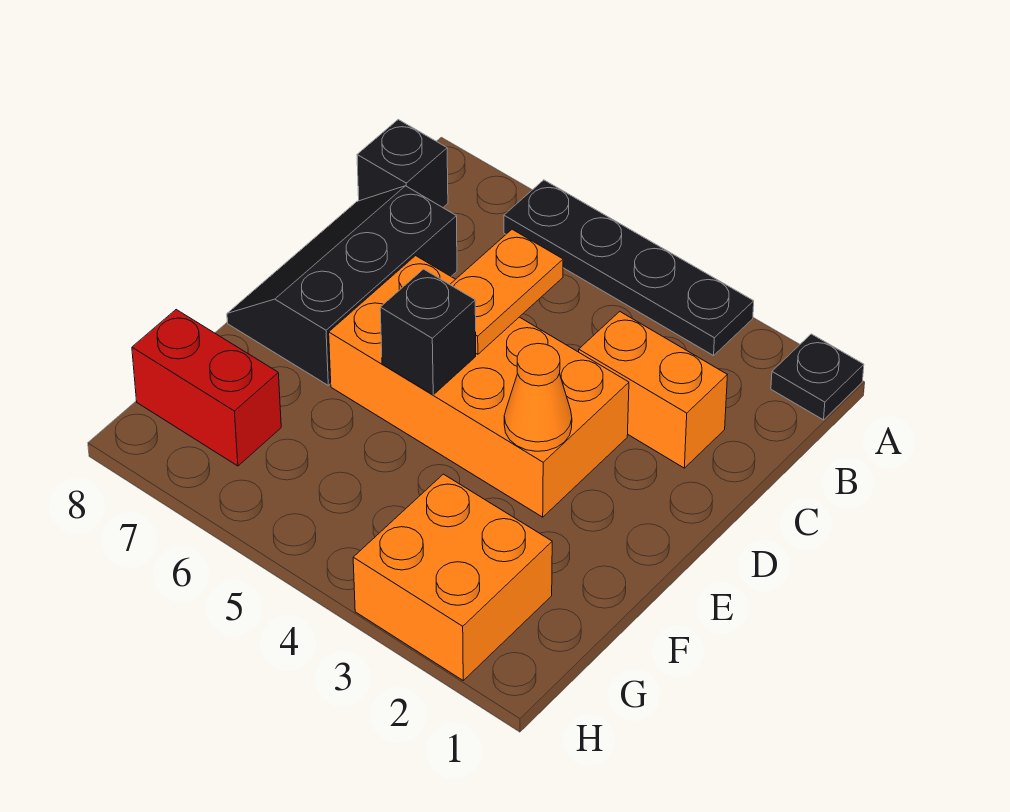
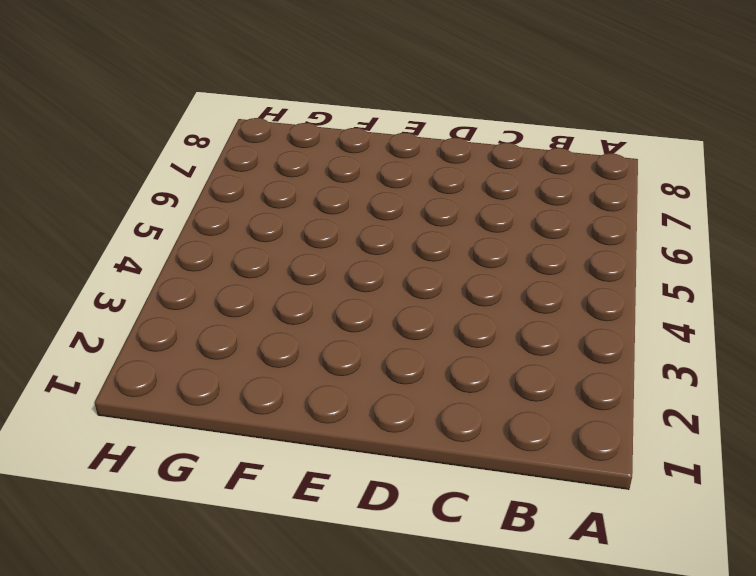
none -> black plate A1 level 1
none -> black plate A3:A6 level 1

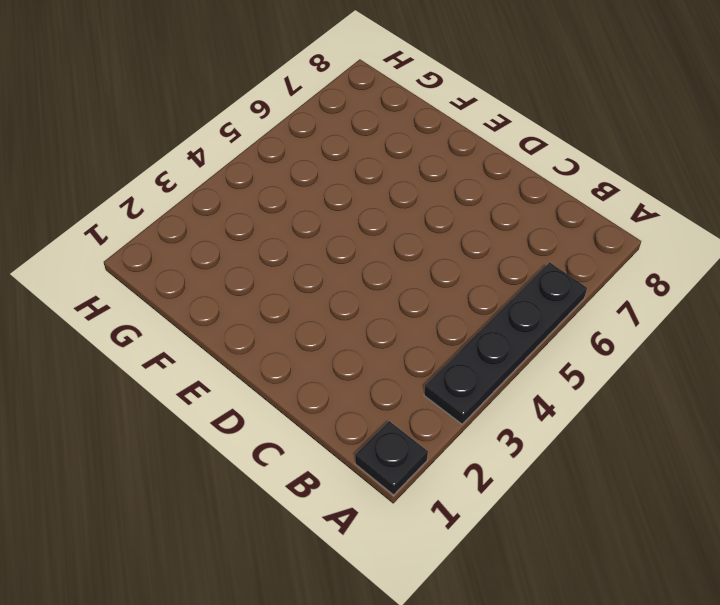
none -> black brick B8 level 1
none -> orange brick C2:C3 level 1

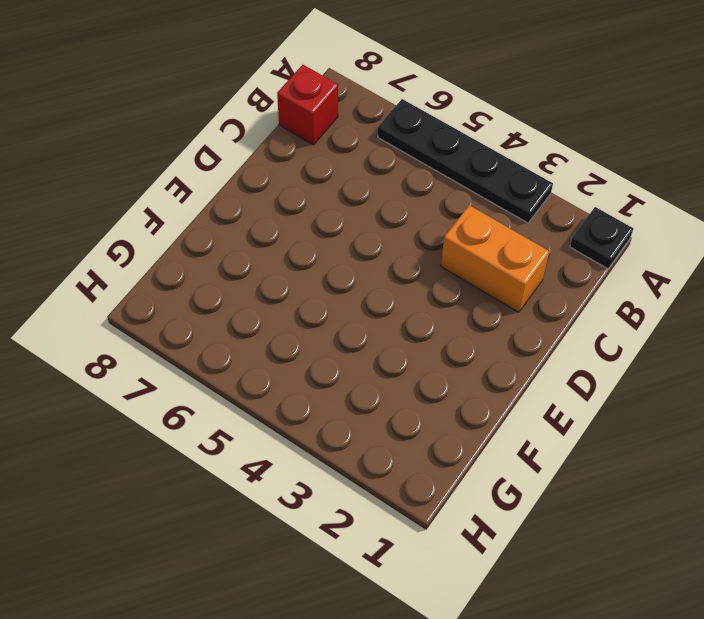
red brick B8 level 1 -> black brick B8 level 1
none -> black slope C7:E8 level 1 top 7
none -> orange brick D3:E6 level 1

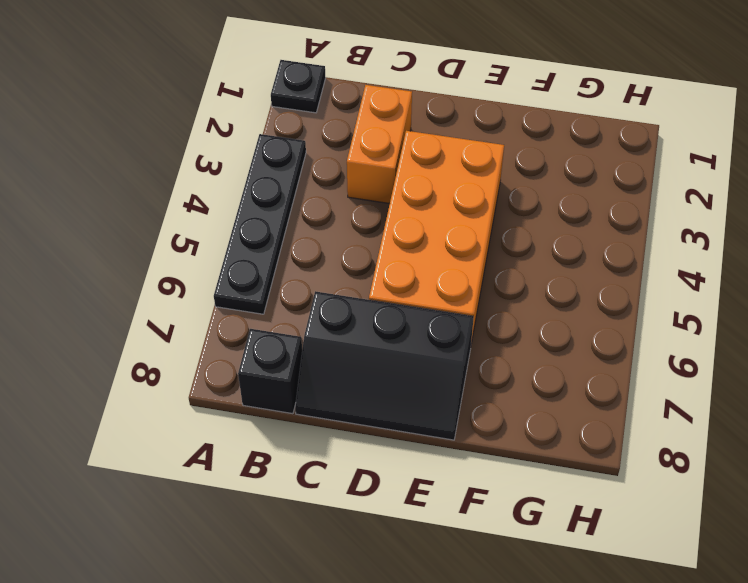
none -> orange brick G2:H3 level 1
none -> red brick G7:G8 level 1

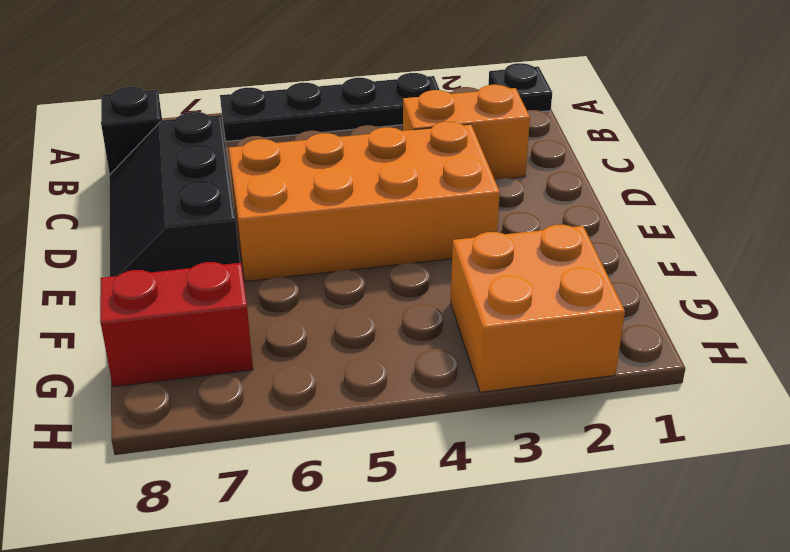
none -> orange plate C5:D5 level 2
none -> orange cone E3 level 2

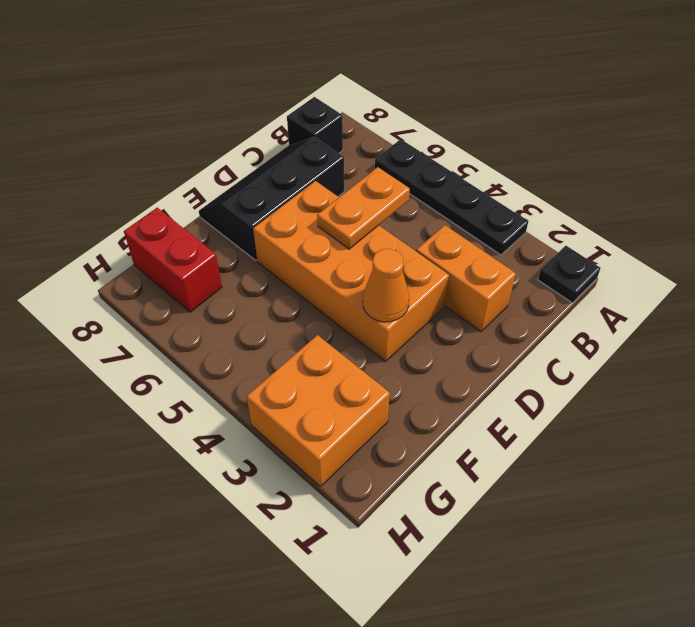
none -> black brick E5 level 2

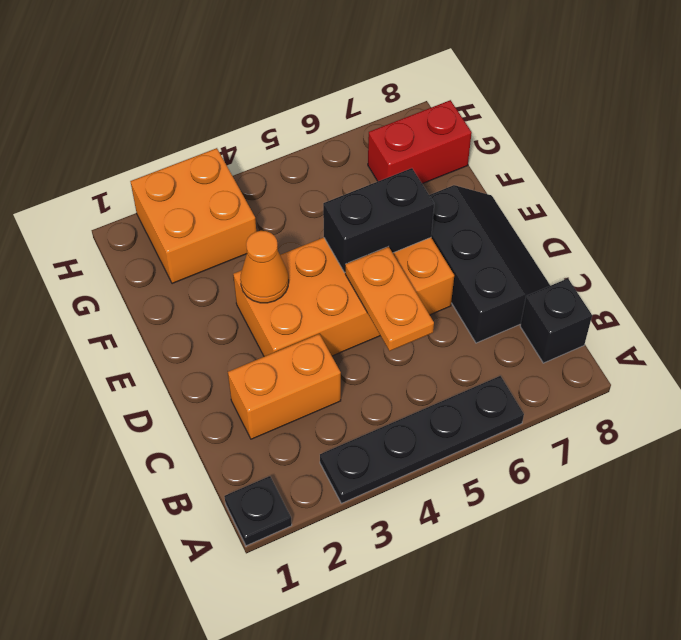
black brick E5:E6 level 2 -> black brick E5 level 2

